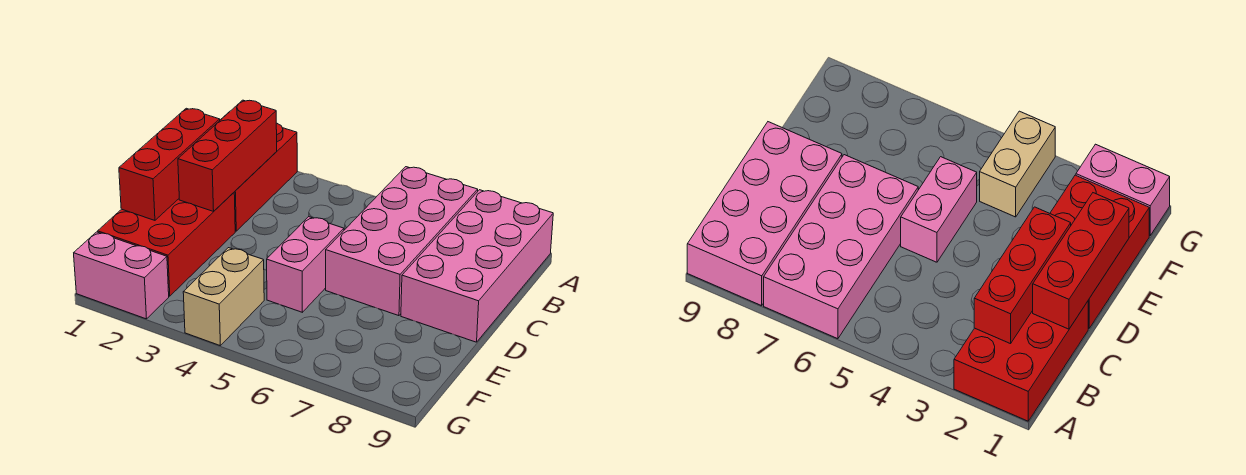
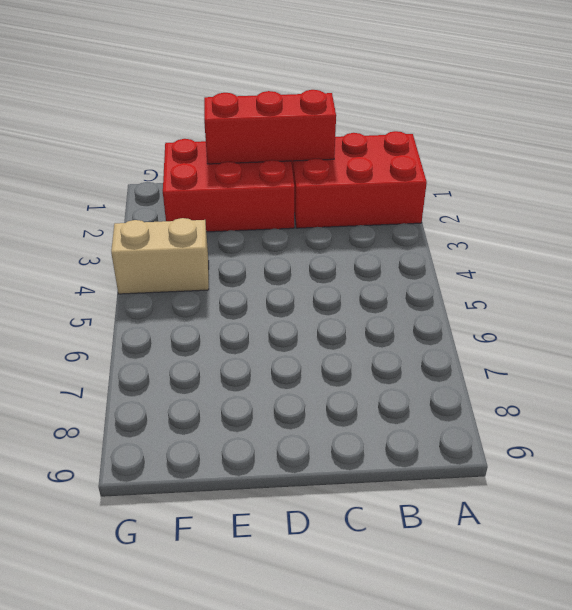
none -> pink brick A6:D7 level 1
none -> pink brick A8:D9 level 1

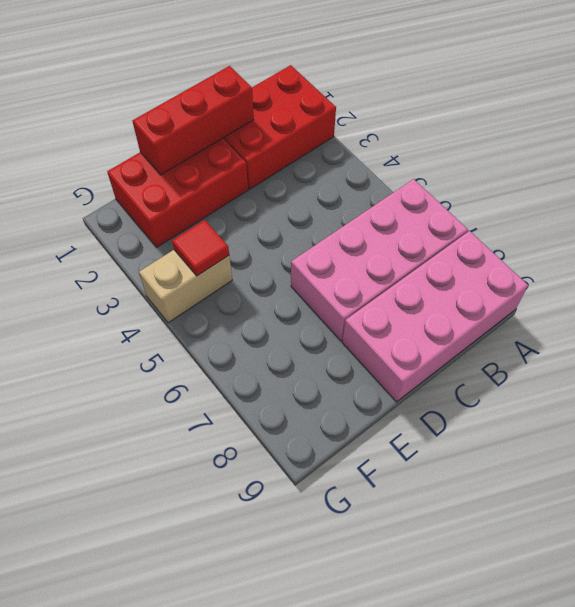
red tile F4 level 2 -> none
none -> pink brick D5:E5 level 1
none -> pink brick G1:G2 level 1

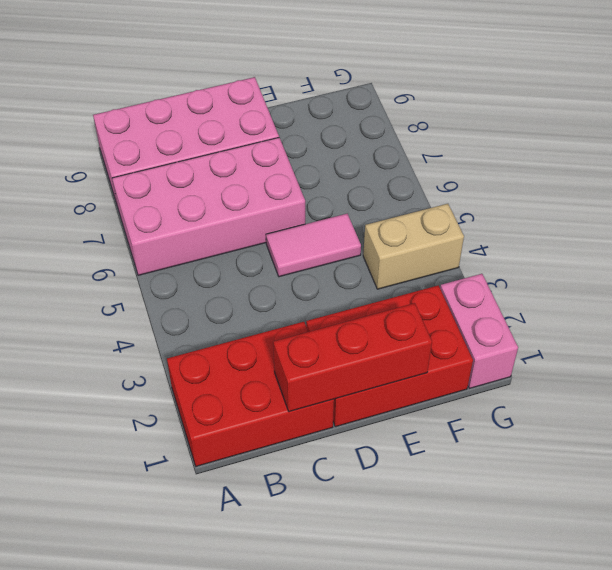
pink tile D5:E5 level 1 -> pink brick D5:E5 level 1
none -> red brick B2:D2 level 2

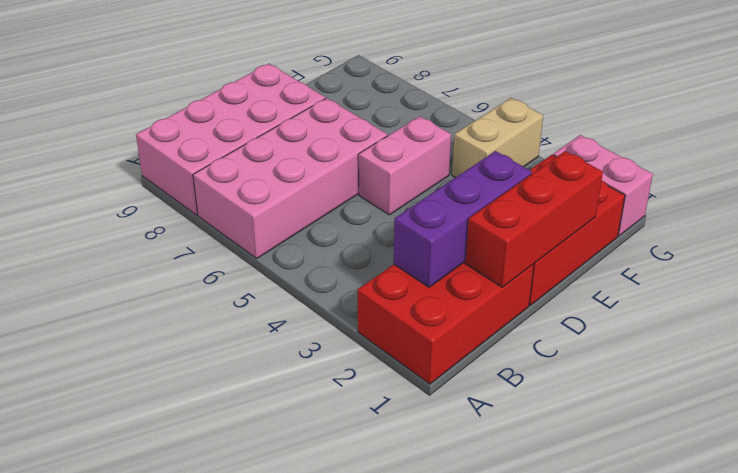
purple brick B2:D2 level 2 -> red brick B2:D2 level 2

